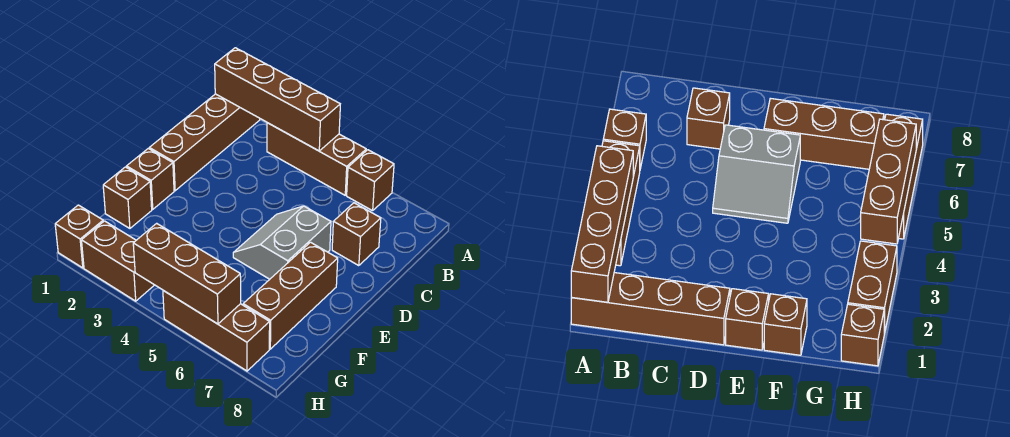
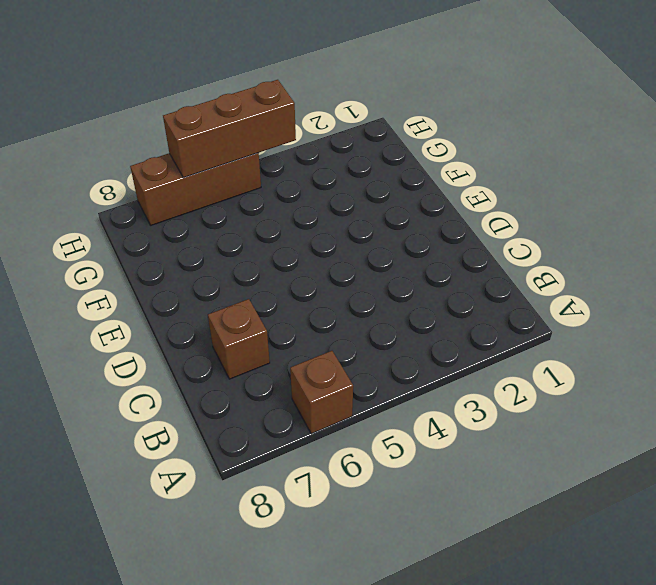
none -> brown brick A1:D1 level 1
none -> brown brick A3:A5 level 1
none -> grey slope D5:E6 level 1 top 6

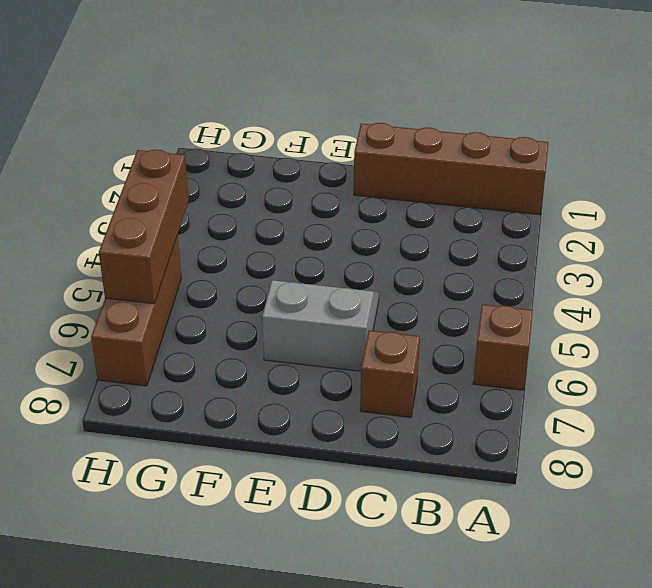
none -> brown brick A3:A5 level 1
none -> brown brick E1 level 1
none -> brown brick E7:G7 level 1

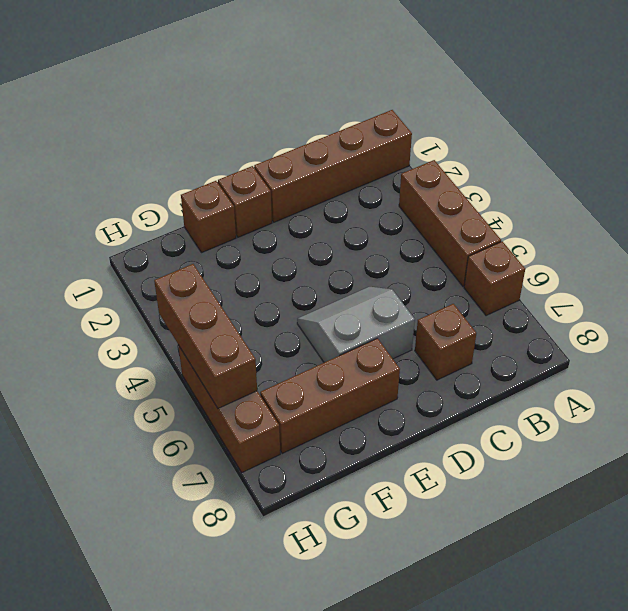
none -> brown brick H1 level 1
none -> brown brick H2:H3 level 1
none -> brown brick A1:A4 level 2

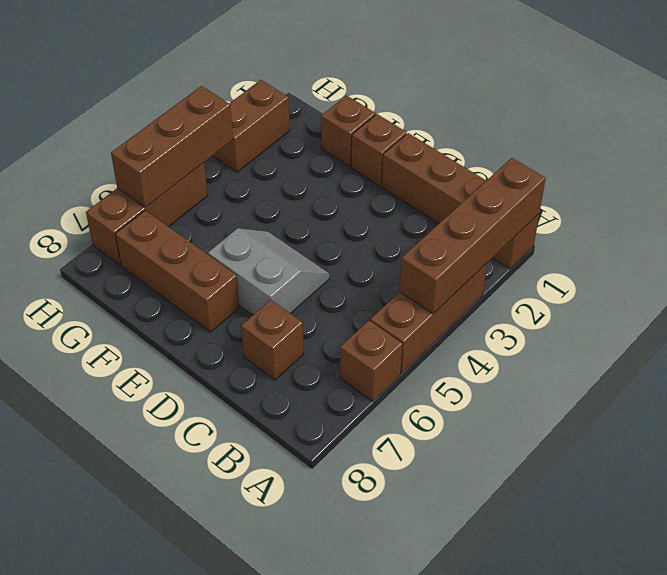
none -> brown brick H1 level 1

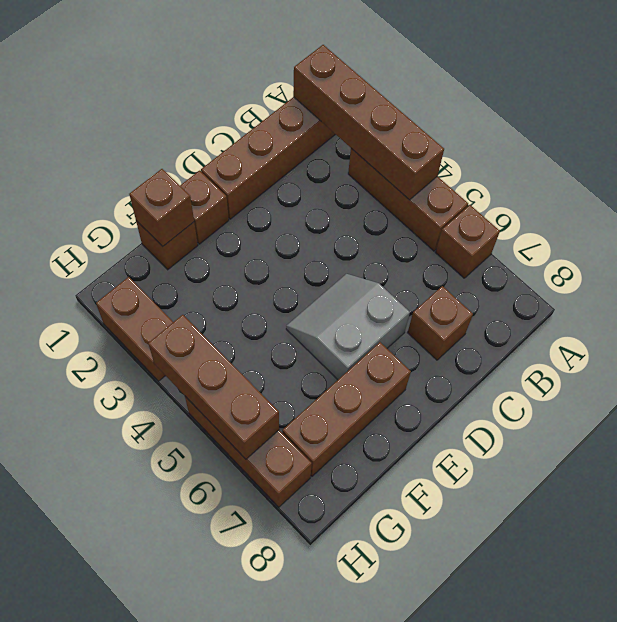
brown brick F1 level 2 -> brown brick H1 level 1

